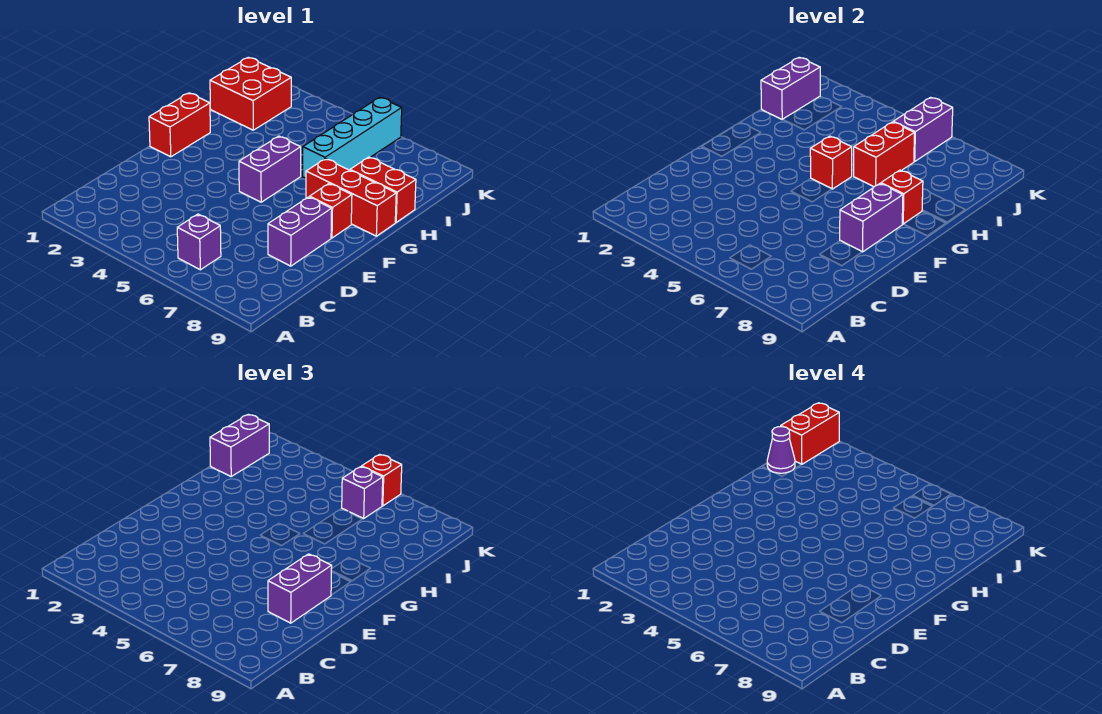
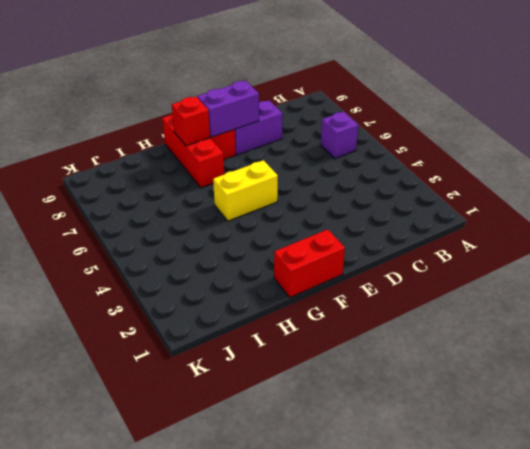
yellow brick F5:G5 level 1 -> purple brick F5:G5 level 1
none -> cyan brick H6:K6 level 1
none -> red brick H8:H9 level 1
none -> red brick I1:J2 level 1

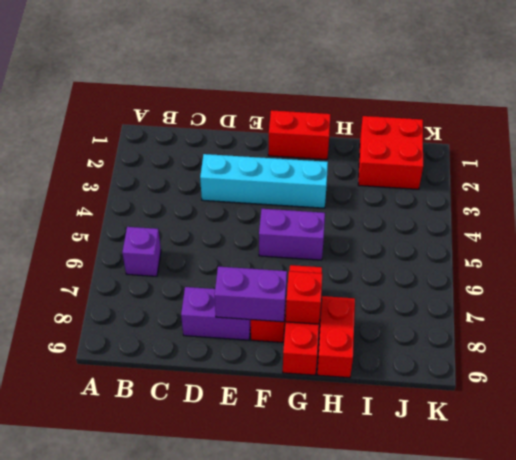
cyan brick D3:G3 level 1 -> cyan brick H6:K6 level 1
none -> red brick G5 level 2
none -> red brick H6:I6 level 2
none -> purple brick I1:J1 level 2

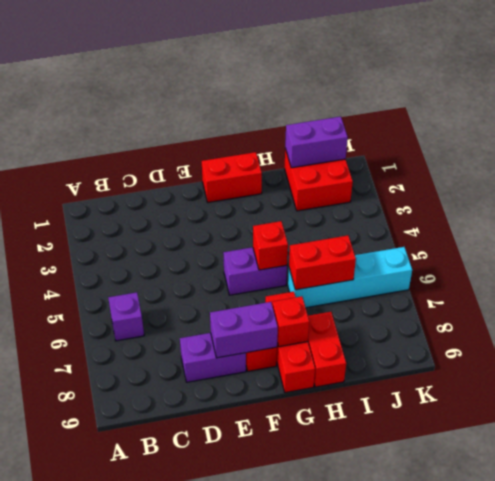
none -> purple brick J6:K6 level 2
none -> purple brick D8:E8 level 3
none -> purple brick I1:J1 level 3

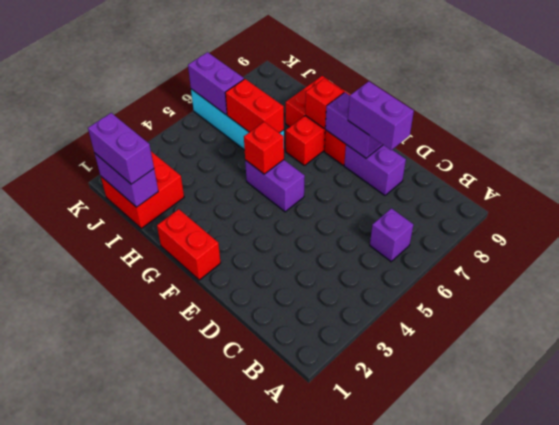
none -> purple brick J6 level 3
none -> red brick K6 level 3
none -> purple cone I1 level 4

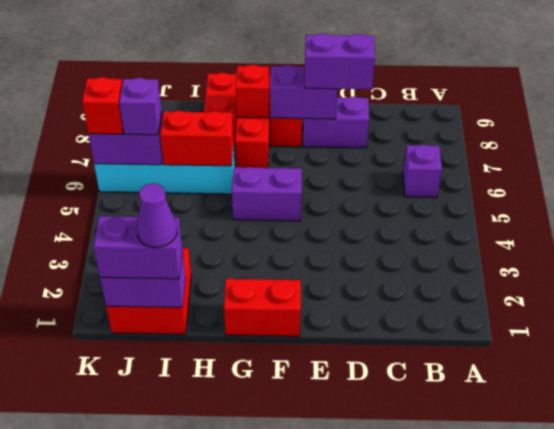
none -> red brick G5 level 2
none -> red brick J1:K1 level 4

